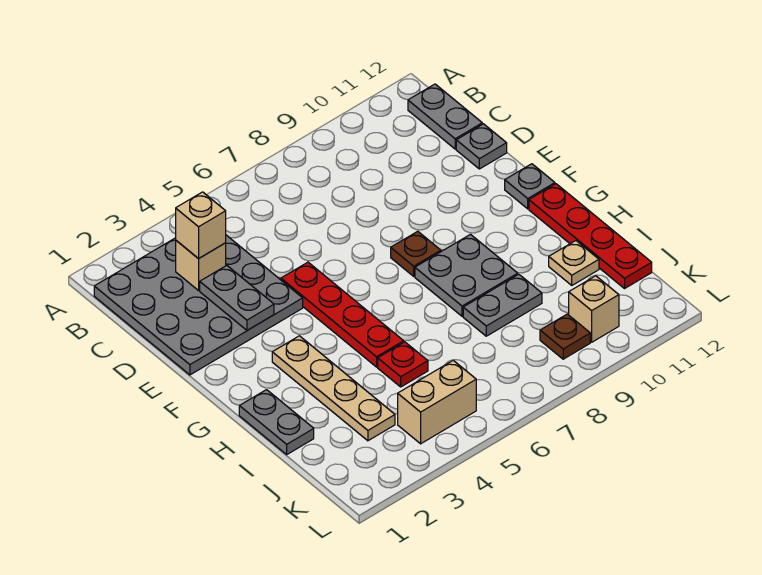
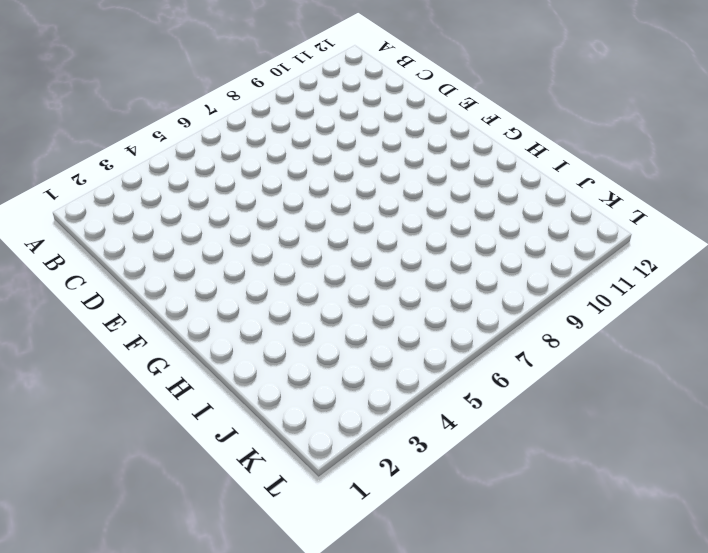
none -> grey plate B1:E4 level 1
none -> grey plate B12:C12 level 1
none -> grey plate D12 level 1

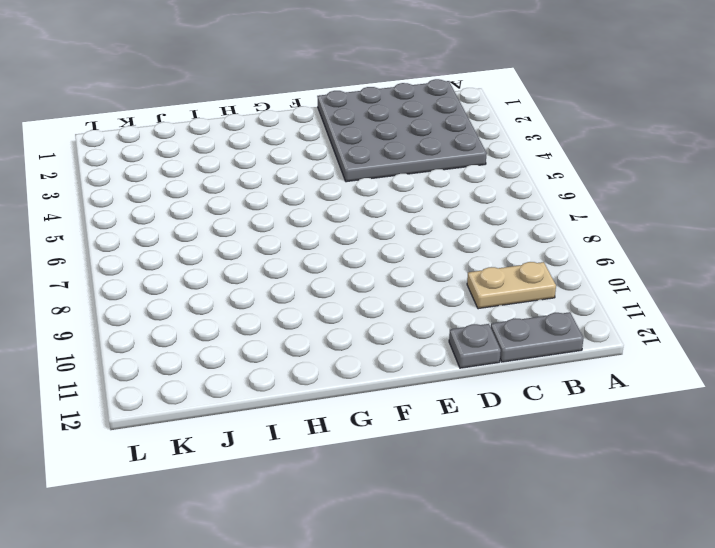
tan plate B10:C10 level 1 -> none
none -> red plate E5:H5 level 1
none -> brown plate F8 level 1
none -> grey plate F12 level 1

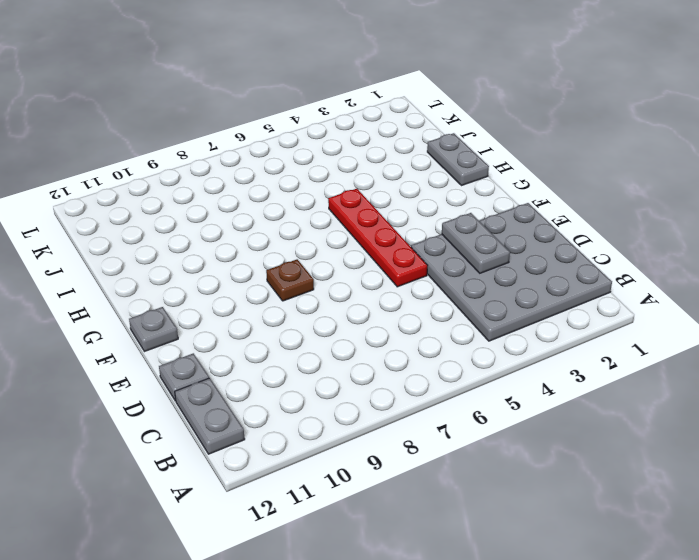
none -> tan plate G3:J3 level 1
none -> grey plate G8:H9 level 1
none -> red plate G12:J12 level 1

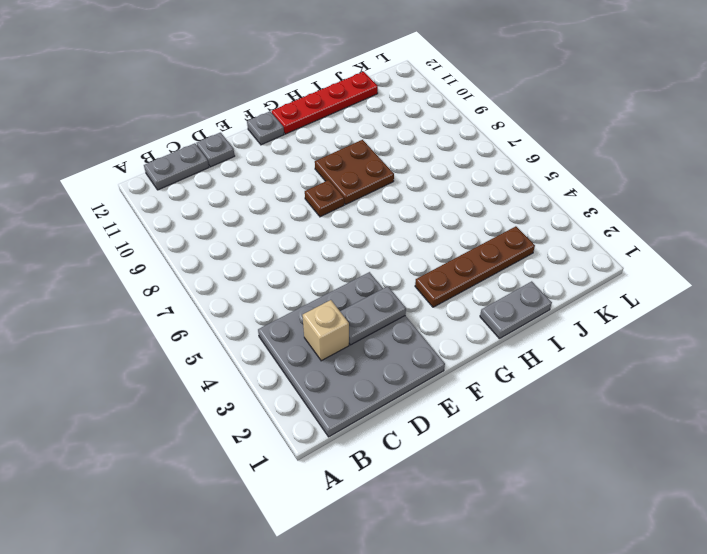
brown plate G3:J3 level 1 -> tan plate G3:J3 level 1
brown plate G8:H9 level 1 -> grey plate G8:H9 level 1
none -> red plate E5:H5 level 1
none -> red plate I5 level 1
none -> grey plate I8:I9 level 1

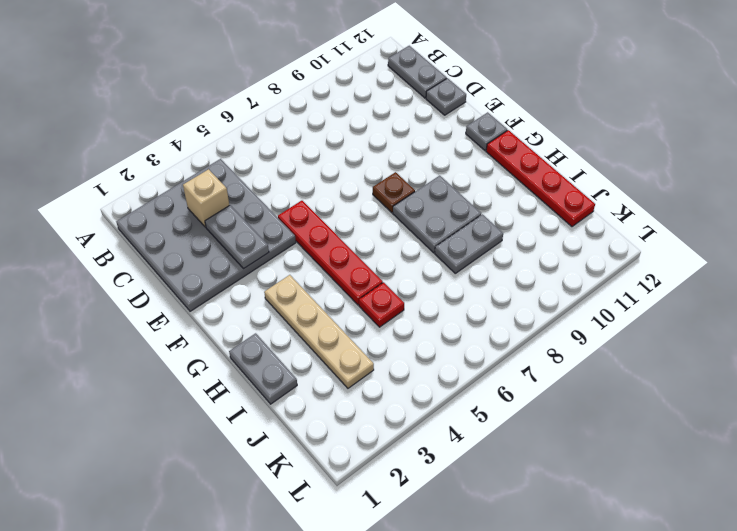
none -> tan plate I11 level 1
none -> tan brick K4:K5 level 1
none -> brown plate K9 level 1

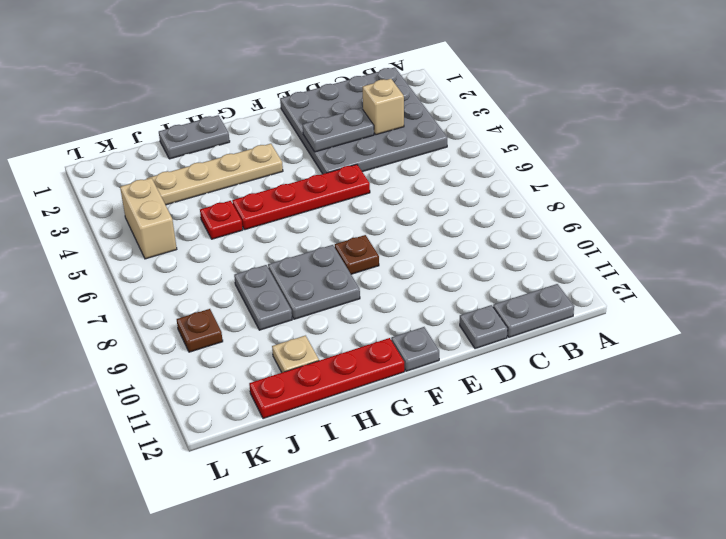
none -> tan brick K10 level 1
none -> tan brick C3 level 3

